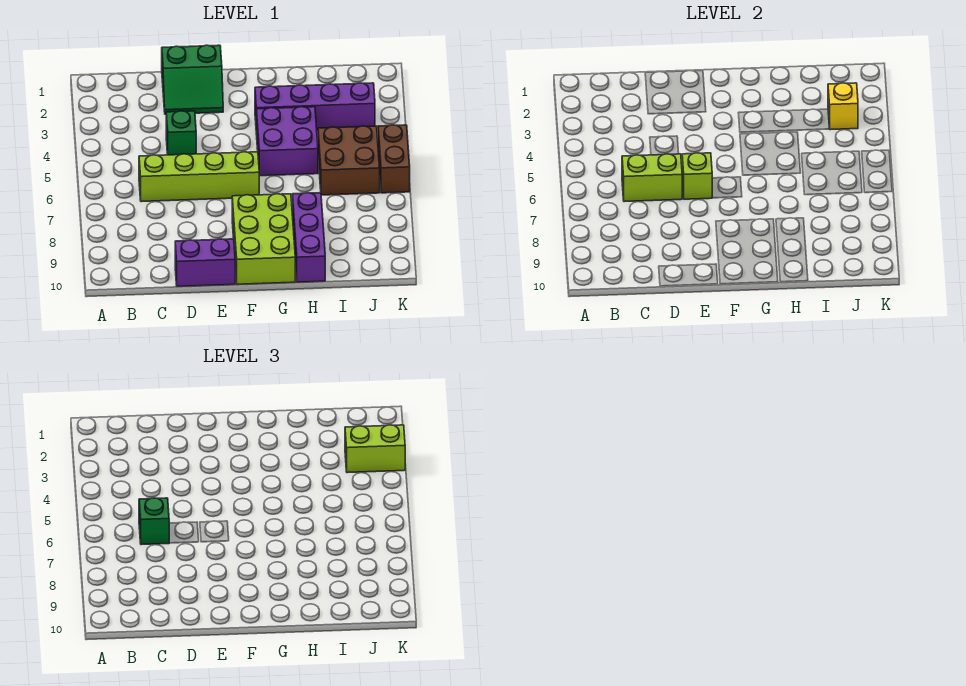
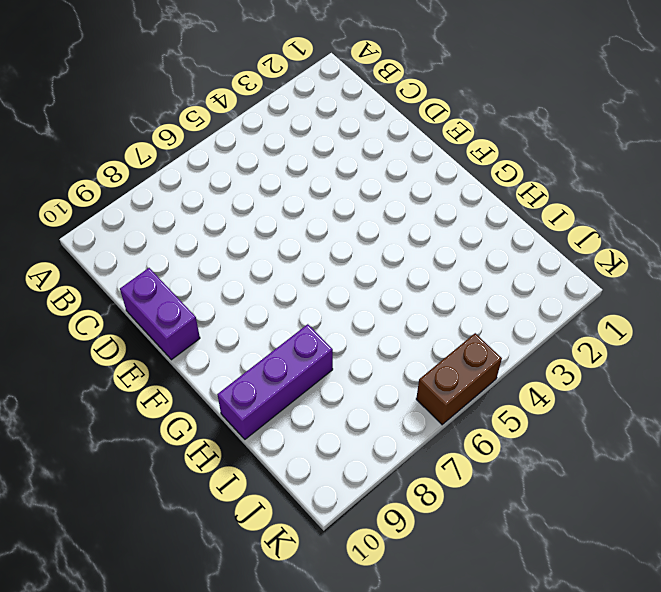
none -> lime brick C6:F6 level 1
none -> green slope D1:E2 level 1 top 1
none -> green brick D4 level 1

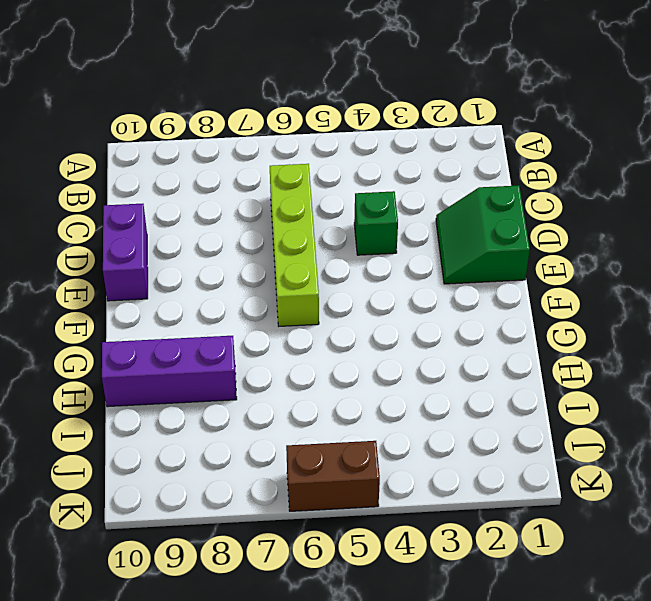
none -> lime brick F8:G10 level 1
none -> purple brick G3:J3 level 1
none -> purple brick G4:H5 level 1

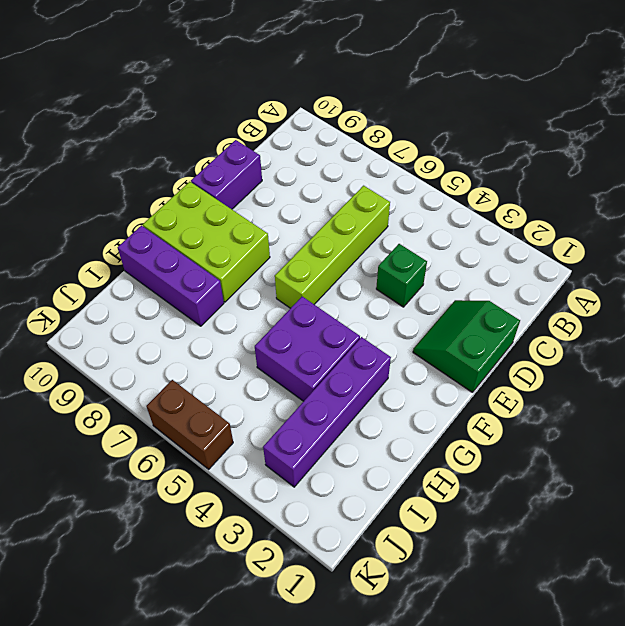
none -> brown brick I5:J6 level 1
none -> lime brick C6:D6 level 2
none -> lime brick E6 level 2

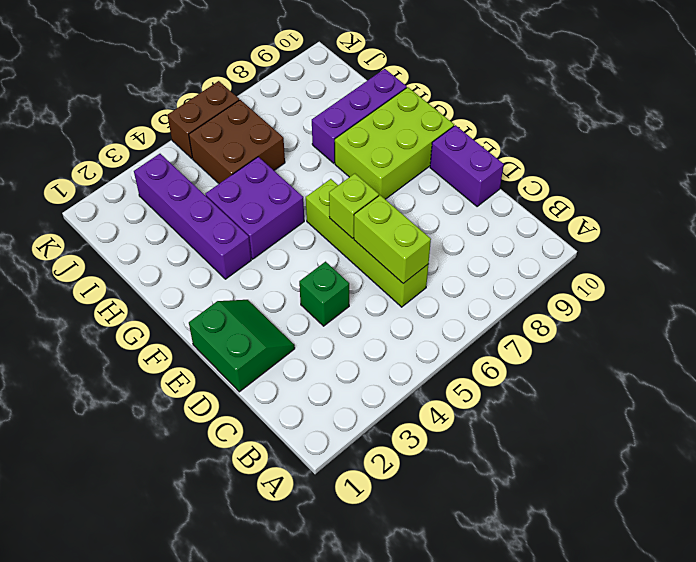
none -> yellow brick J3 level 2
none -> green brick C6 level 3
none -> lime brick J3:K3 level 3

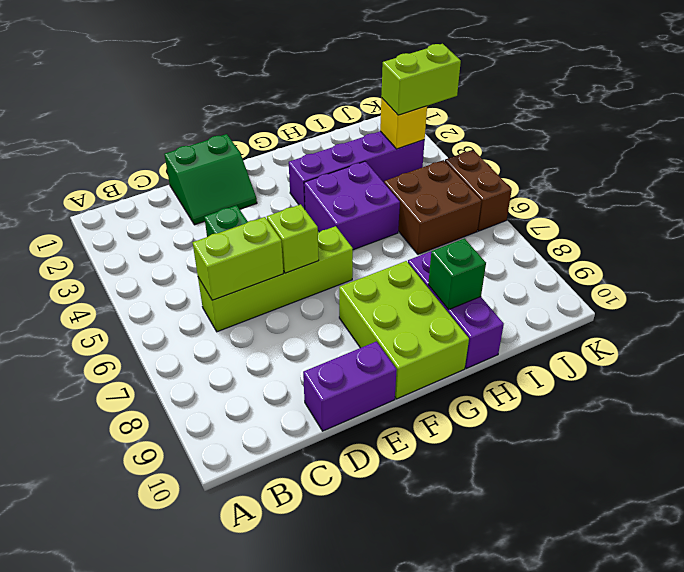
green brick H9 level 2 -> green brick C6 level 3

